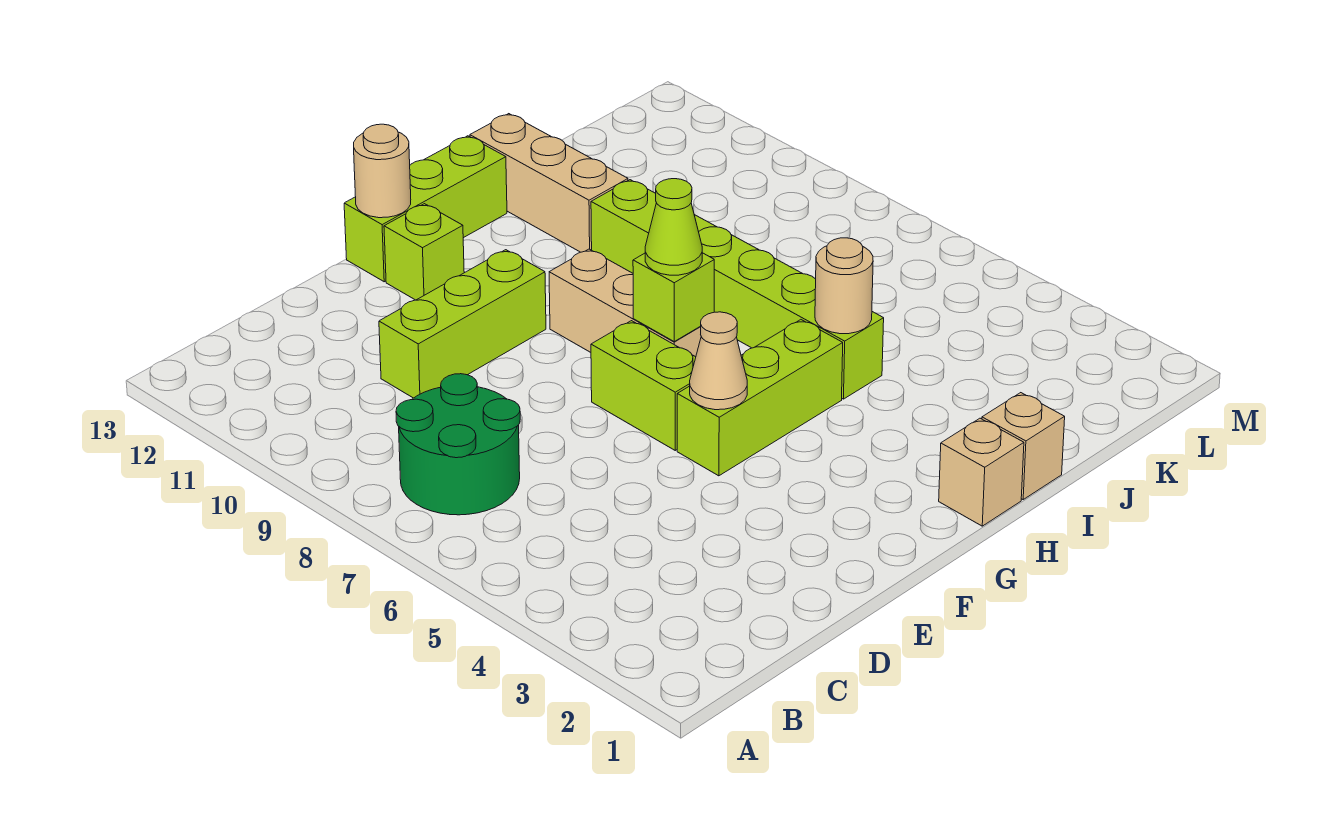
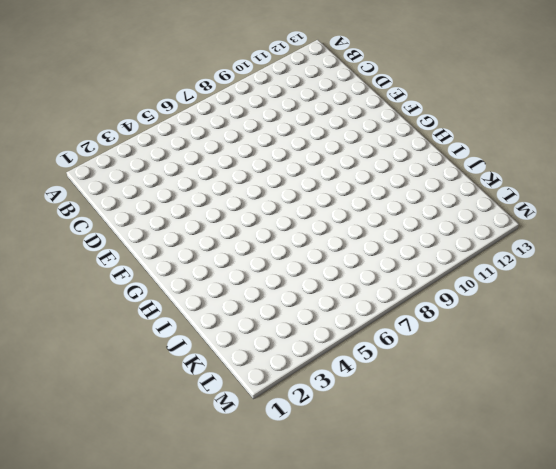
none -> green round brick B7:C8 level 1
none -> lime brick D10:F10 level 1
none -> lime brick F5:H5 level 1

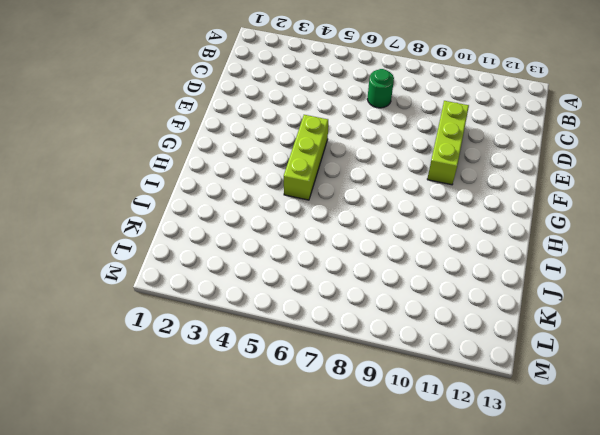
green round brick C7 level 1 -> green round brick B7:C8 level 1
none -> lime brick F6:F7 level 1
none -> lime brick F12 level 1
none -> lime brick F13:H13 level 1

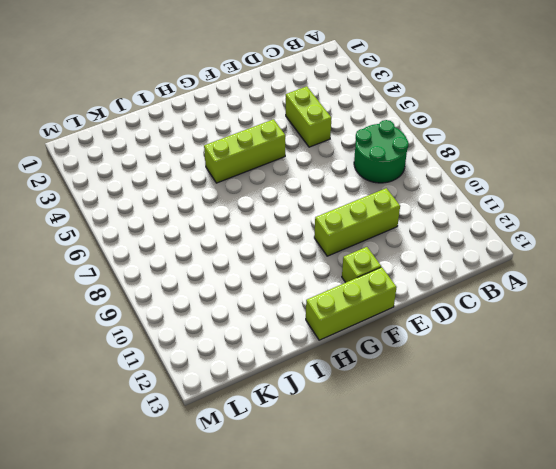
lime brick D4:D5 level 1 -> lime brick F6:F7 level 1
none -> tan brick G7:G9 level 1
none -> tan brick H1 level 1
none -> tan brick I1 level 1

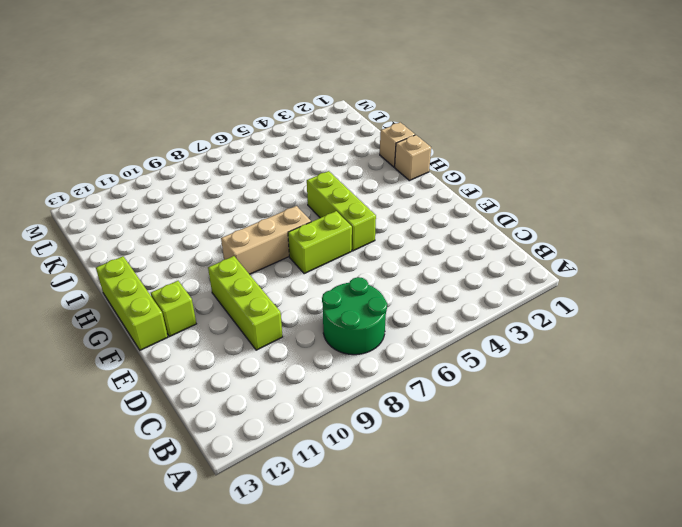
none -> lime brick I5:I10 level 1
none -> tan brick I11:I13 level 1
none -> tan cone F5 level 2

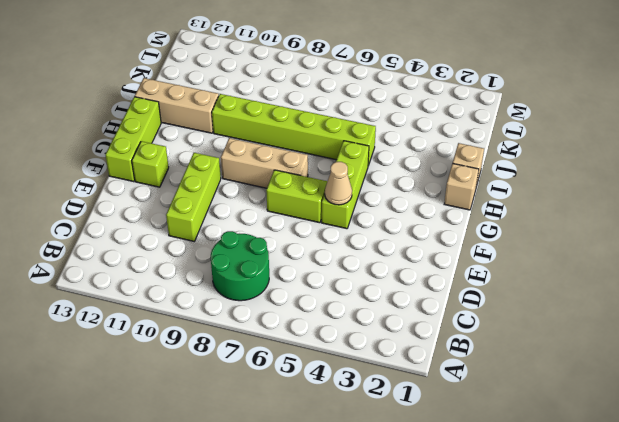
none -> tan round brick F13 level 2
none -> lime brick G7 level 2
none -> tan round brick I5 level 2

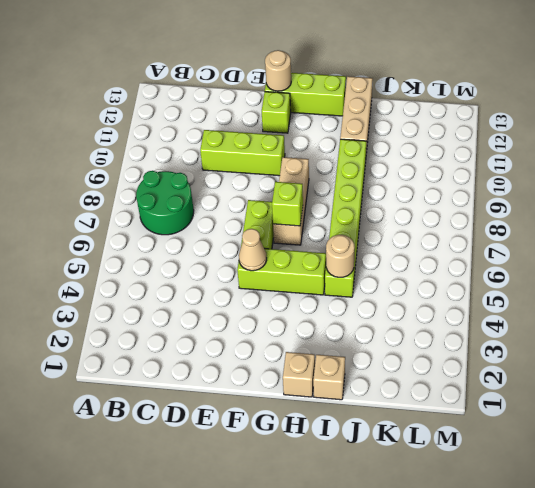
none -> lime cone G7 level 3

